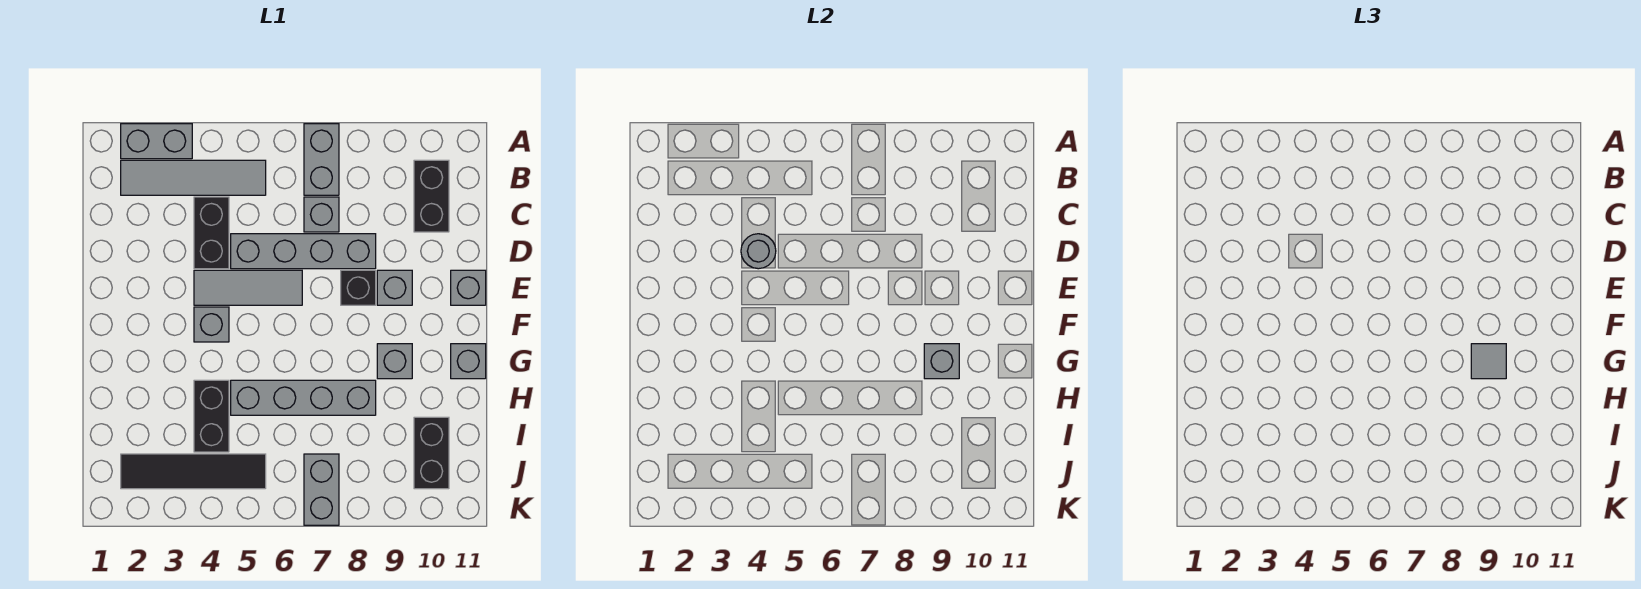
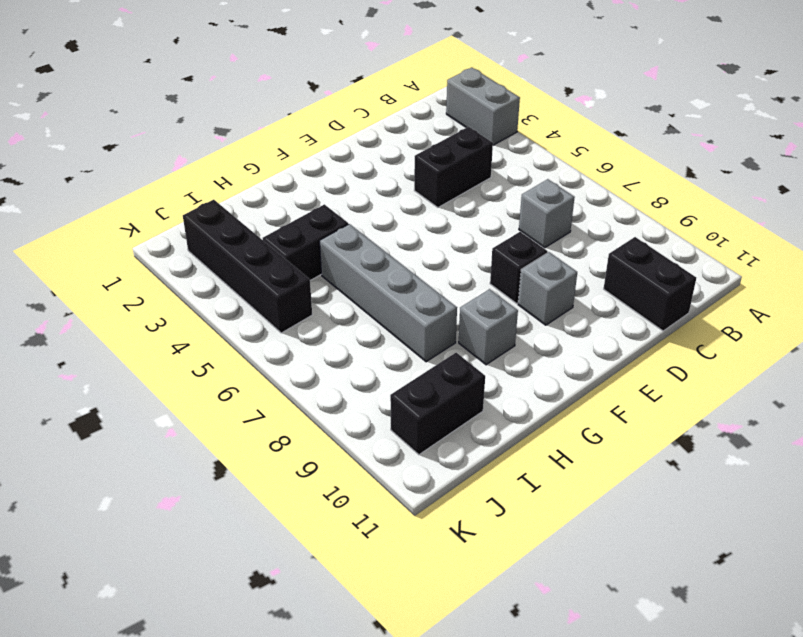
black brick C10:C11 level 1 -> black brick B10:C10 level 1
black brick J2:J5 level 1 -> black tile J2:J5 level 1
none -> grey brick A7:B7 level 1
none -> grey tile B2:B5 level 1
none -> grey brick D5:D8 level 1

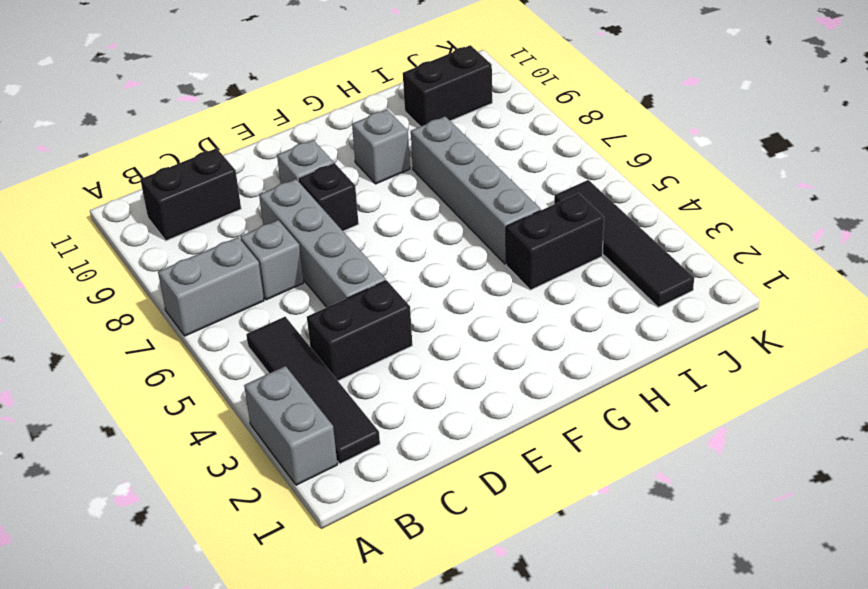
black tile B2:B5 level 1 -> grey tile B2:B5 level 1
none -> grey tile E4:E6 level 1
none -> grey brick E11 level 1
none -> grey brick F4 level 1

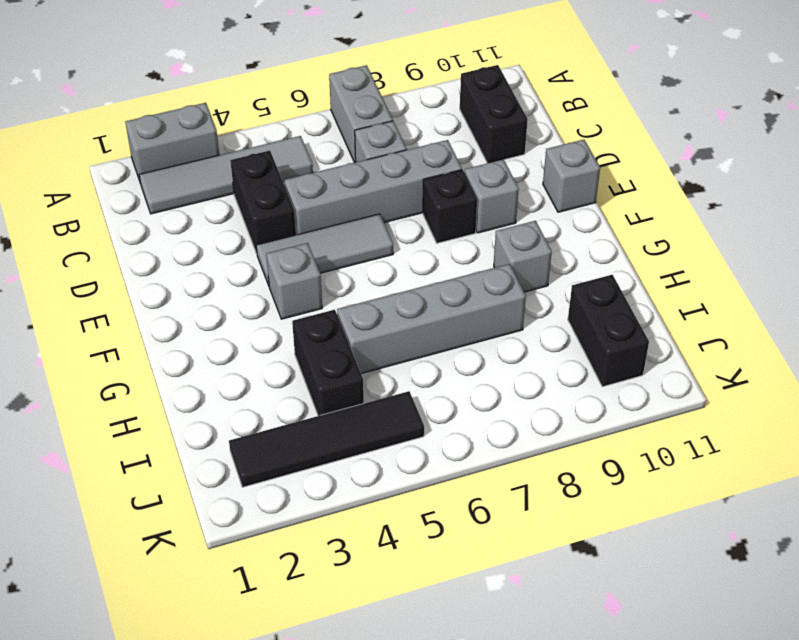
none -> grey brick G11 level 1
none -> grey brick J7:K7 level 1
none -> grey round brick D4 level 2

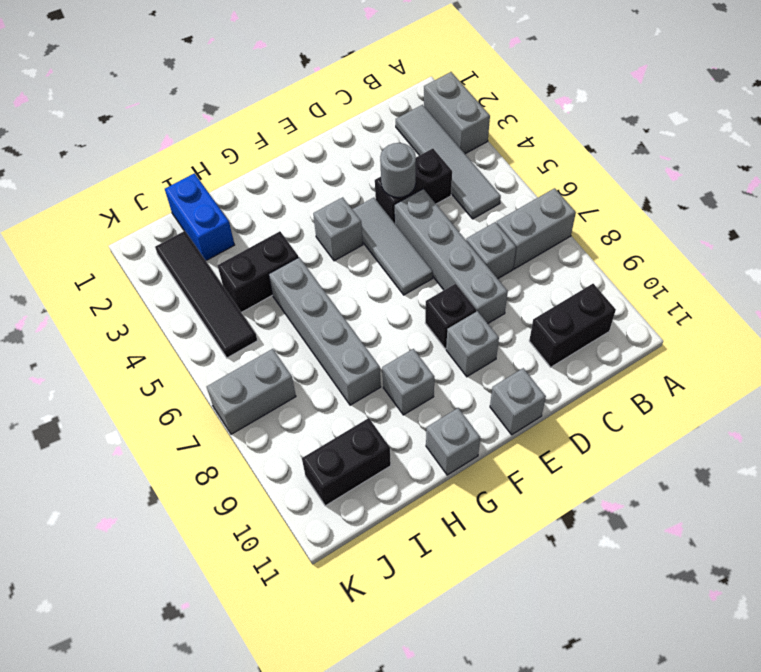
blue brick I1:I2 level 1 -> none
none -> grey brick G9 level 2
none -> grey tile G9 level 3

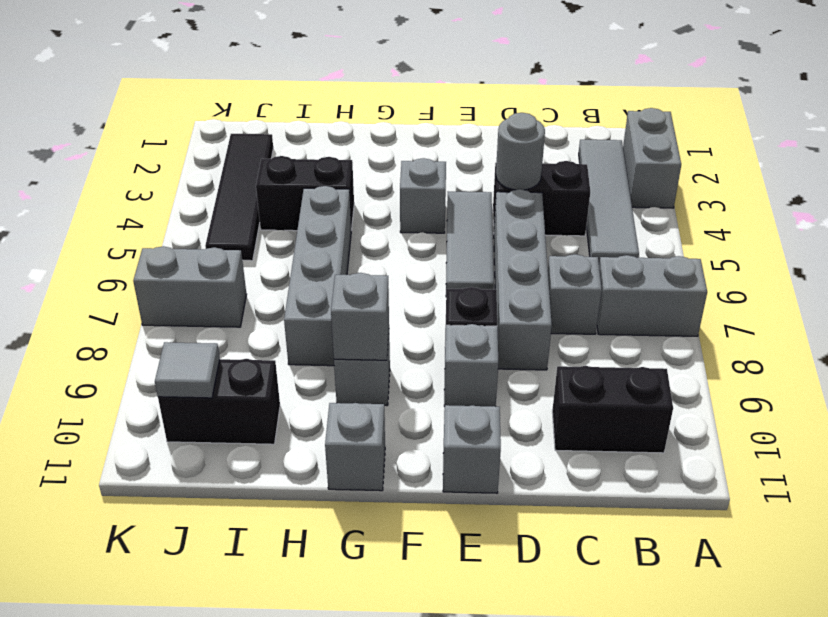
grey tile J10 level 2 -> grey tile G9 level 3

